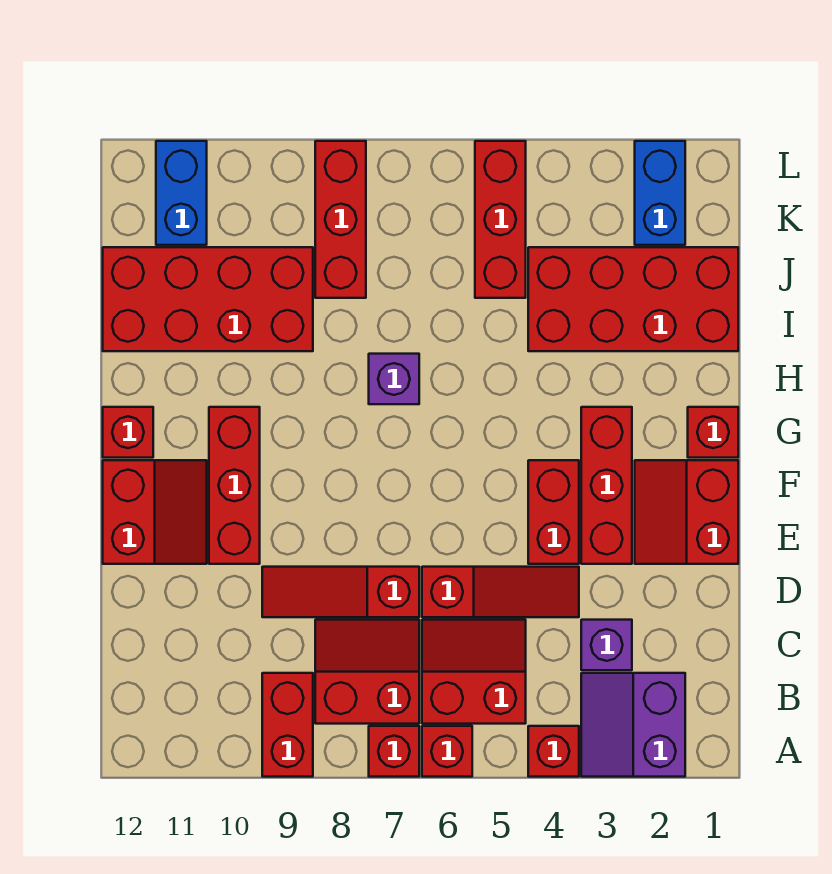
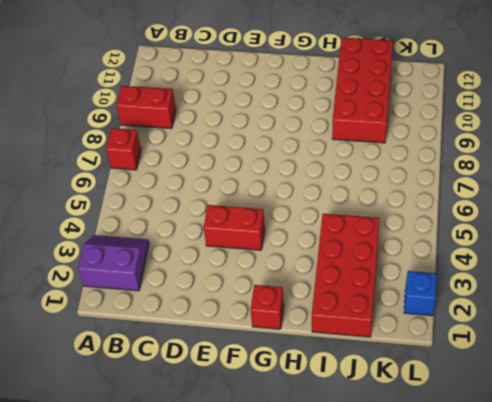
blue brick L2 level 1 -> blue brick K2:L2 level 1
none -> red brick A4 level 1
none -> red brick A6 level 1
none -> red slope B5:C6 level 1 top B

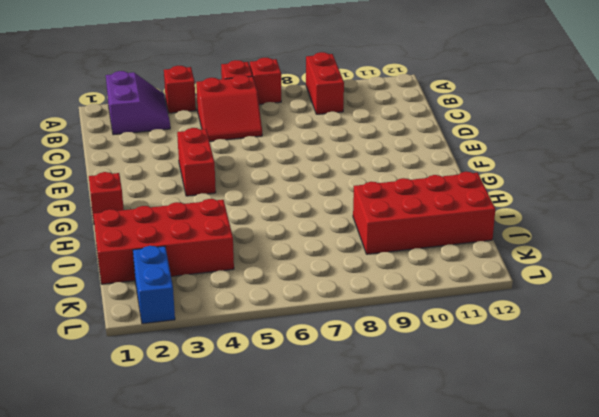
none -> red slope B7:C8 level 1 top B
none -> purple brick C3 level 1
none -> red slope D4:D6 level 1 top 6

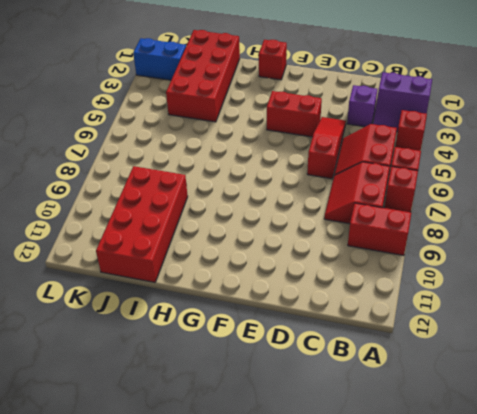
none -> red slope D7:D9 level 1 top 7
none -> red slope E1:F2 level 1 top 1
none -> red brick E3:G3 level 1

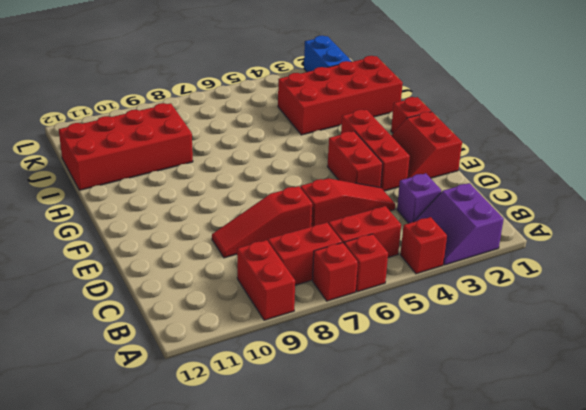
none -> red brick E10:G10 level 1
none -> red slope E11:F12 level 1 top 12
none -> red brick G12 level 1

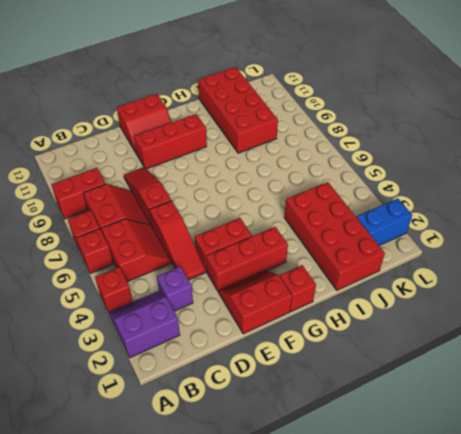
none -> red brick G12 level 1
none -> purple brick H7 level 1
none -> red brick J5:L5 level 1

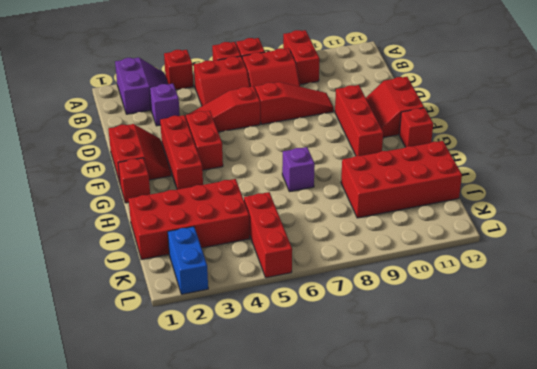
none -> red brick J8:L8 level 1
none -> blue brick K11:L11 level 1

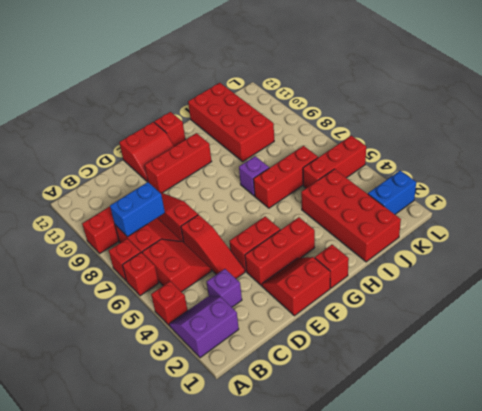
blue brick B8:C8 level 2 -> blue brick K11:L11 level 1
red brick H6:J6 level 1 -> red brick J8:L8 level 1

